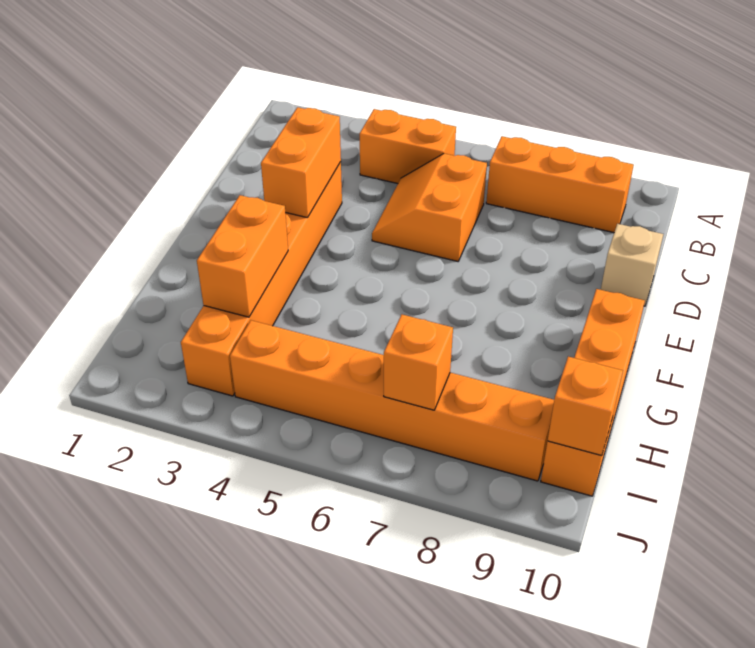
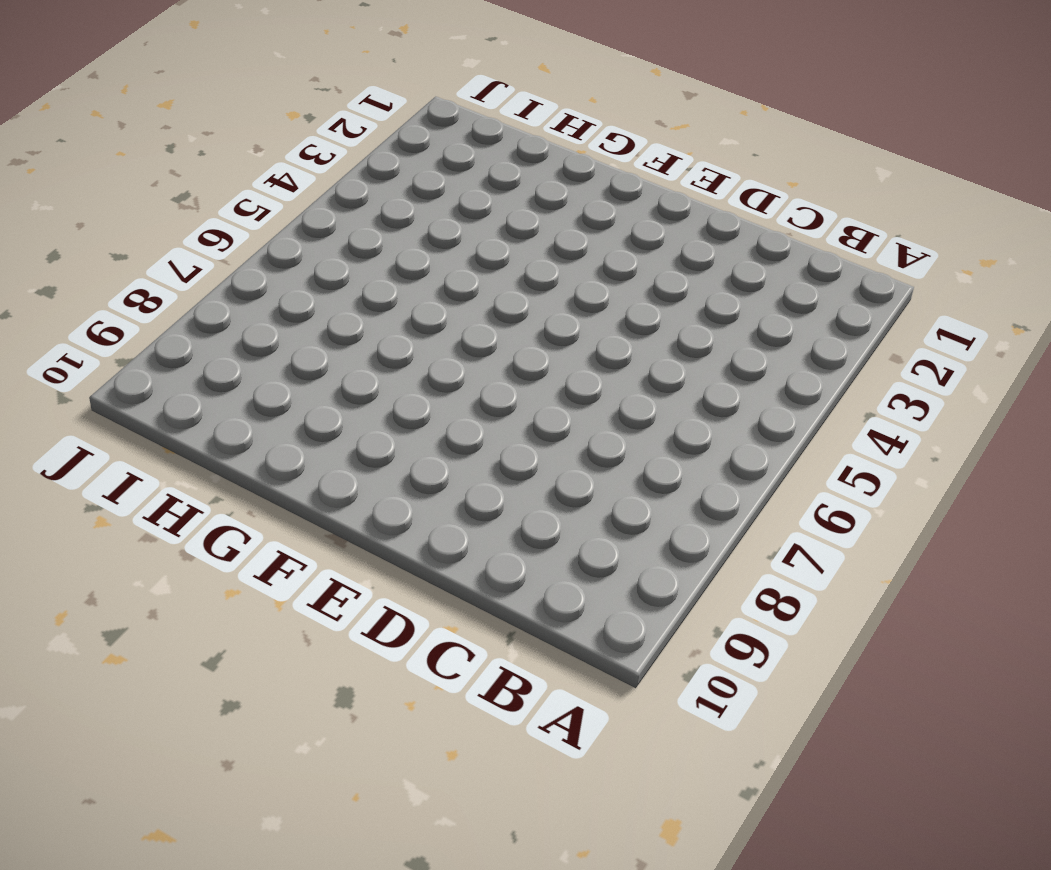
none -> orange brick B4:B5 level 1
none -> orange brick B7:B9 level 1

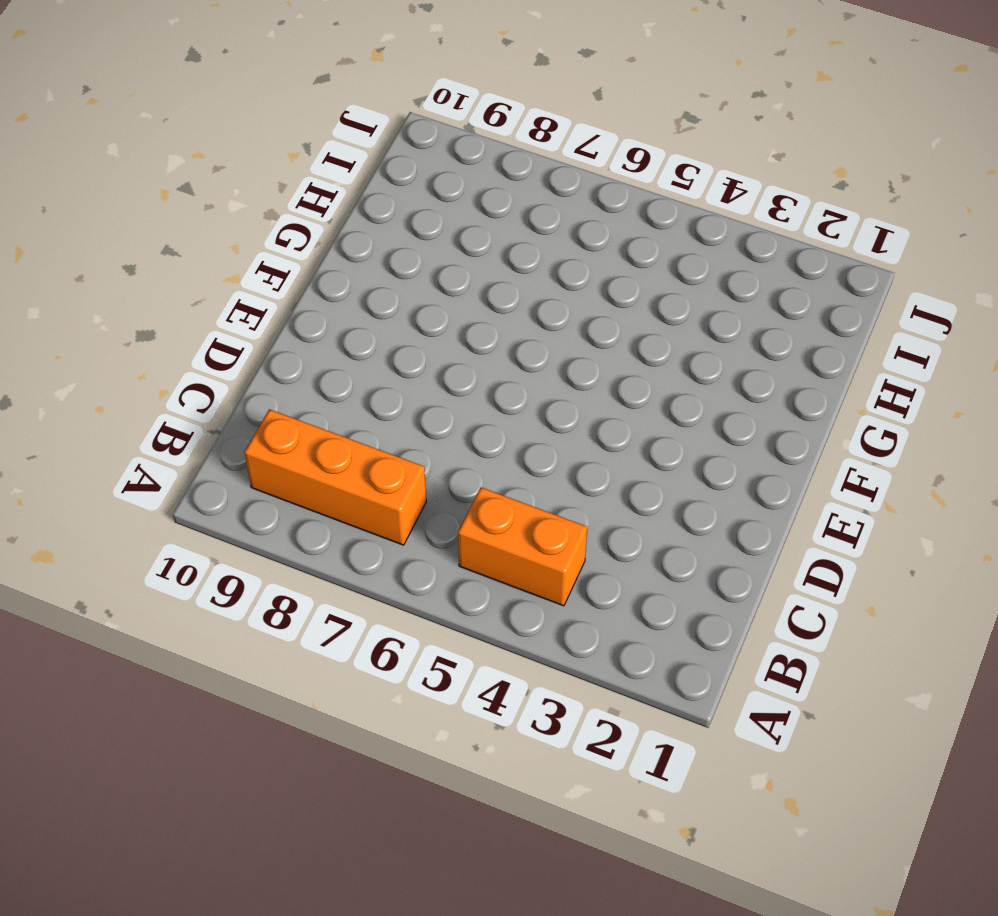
none -> orange slope C5:D6 level 1 top 6
none -> orange brick D3:I3 level 1

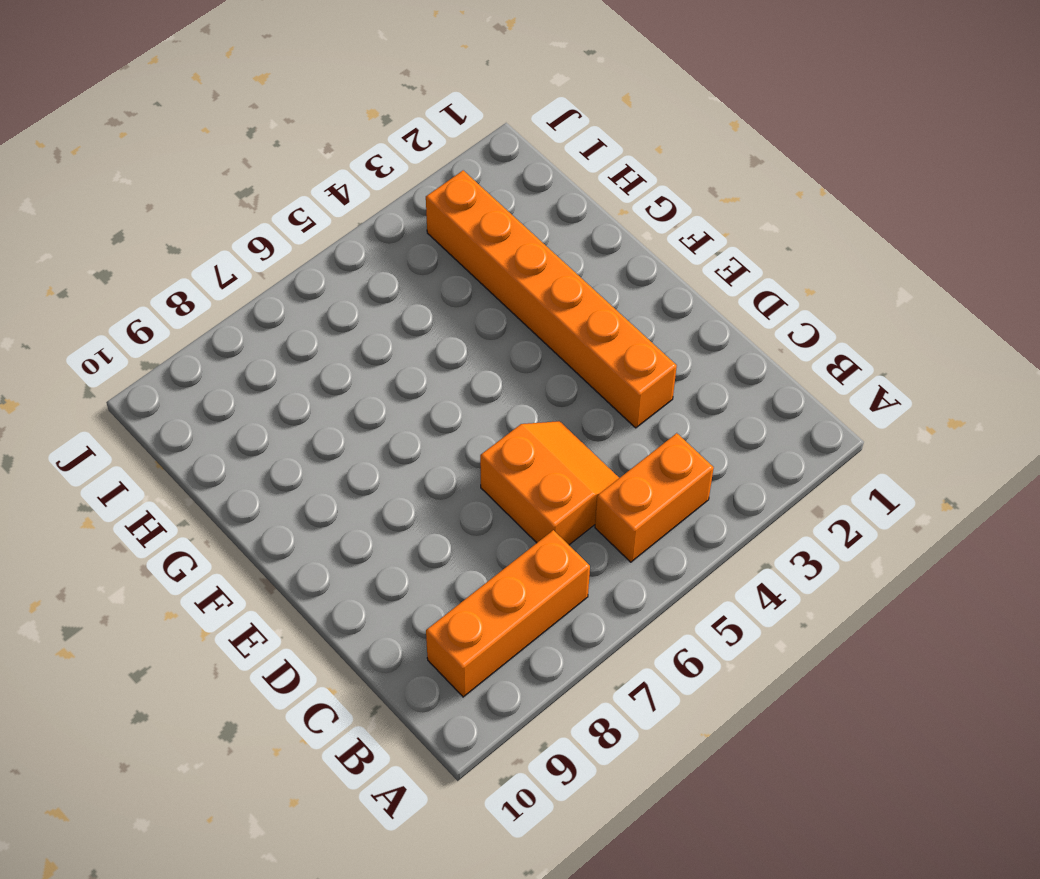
none -> tan brick D10 level 1
none -> orange brick F10:I10 level 1

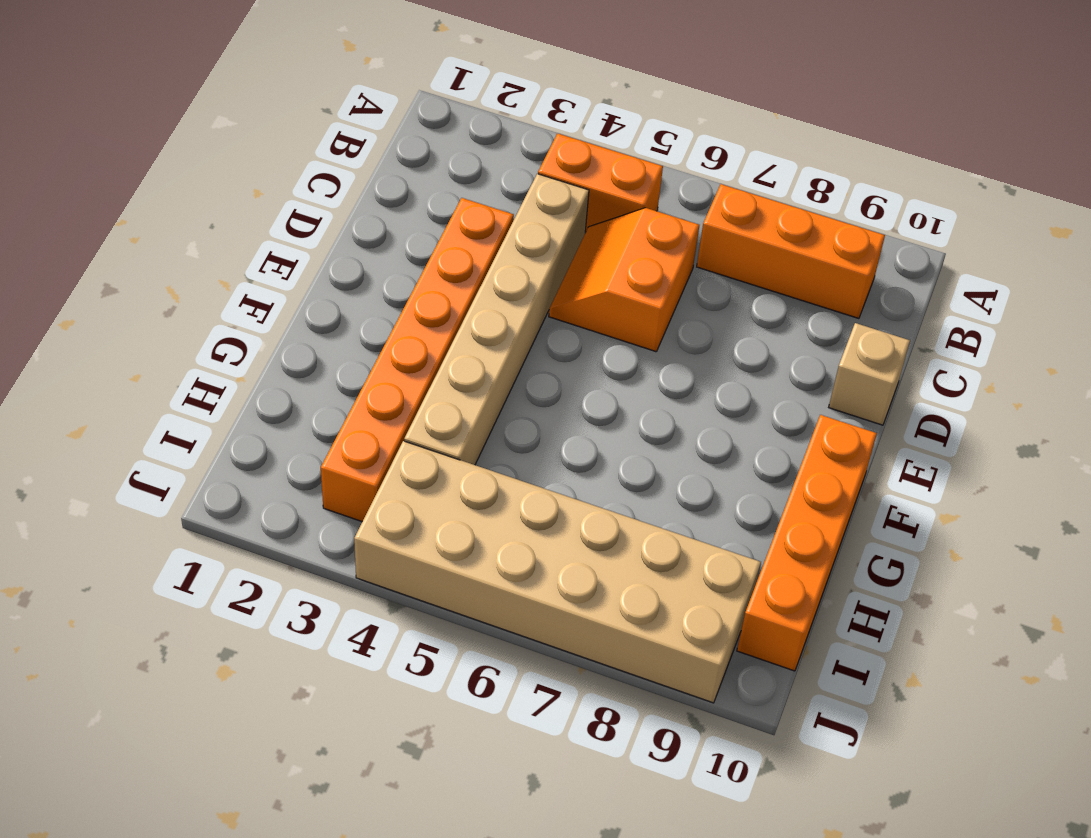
tan brick C4:H4 level 1 -> none
tan brick I4:J9 level 1 -> orange brick I4:I9 level 1
none -> orange brick D3:E3 level 2
none -> orange brick G3:H3 level 2

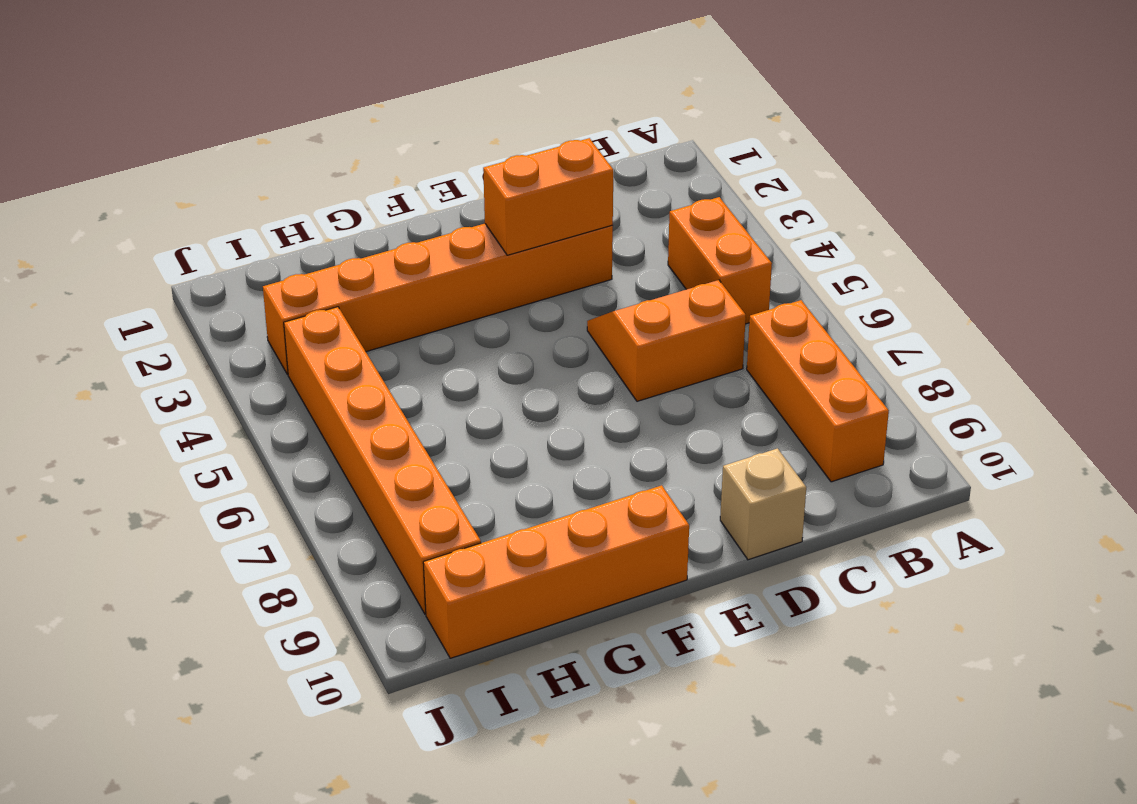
none -> orange brick G3:H3 level 2
none -> orange brick I7 level 2

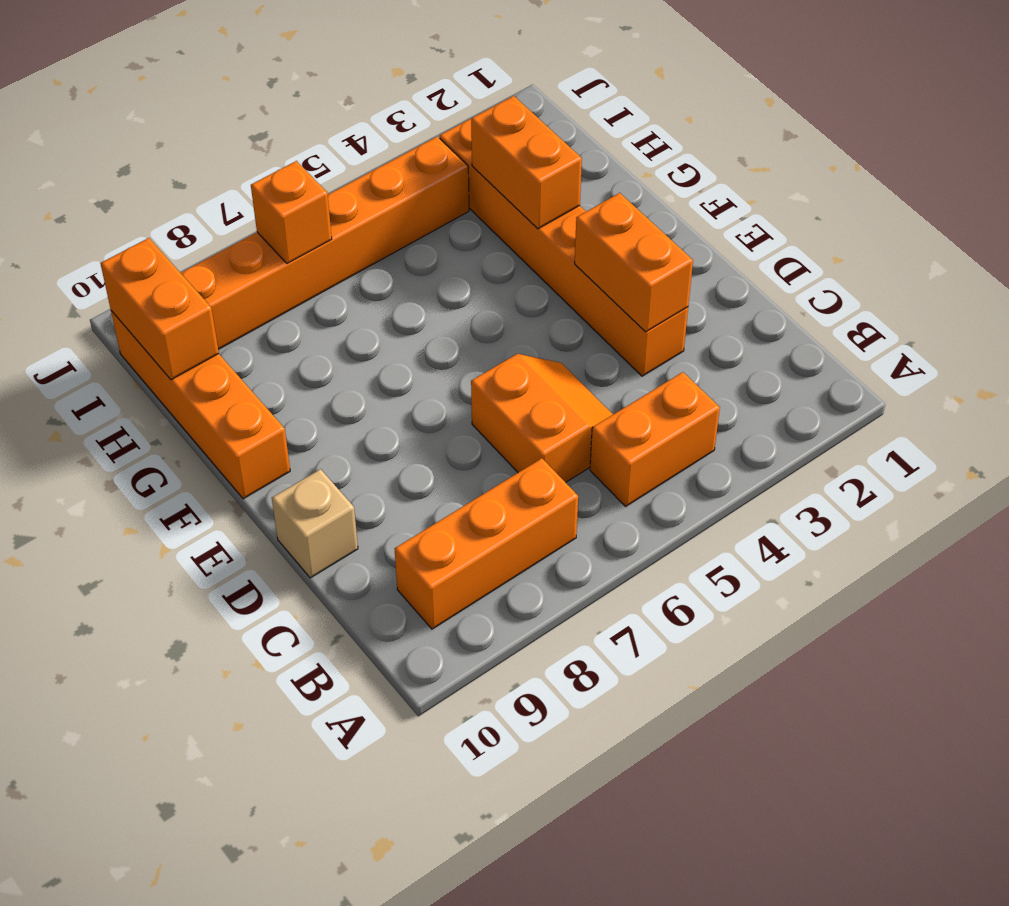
orange brick H10:I10 level 2 -> orange brick I10 level 2

